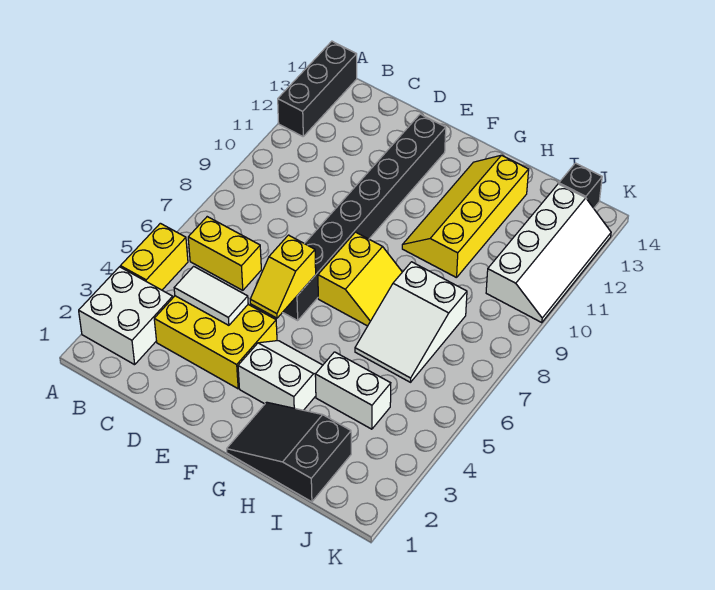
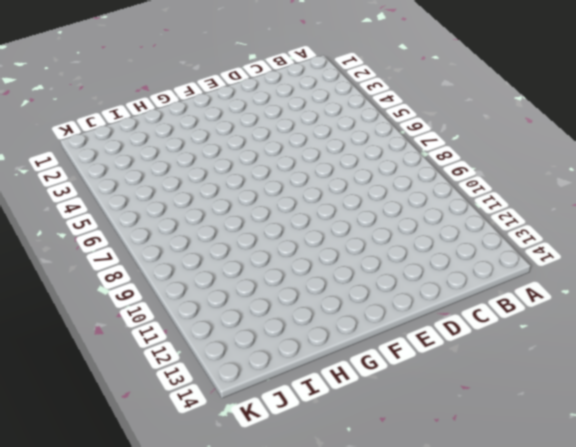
none -> white brick A2:B3 level 1
none -> yellow brick A4:A5 level 1
none -> black brick A12:A14 level 1

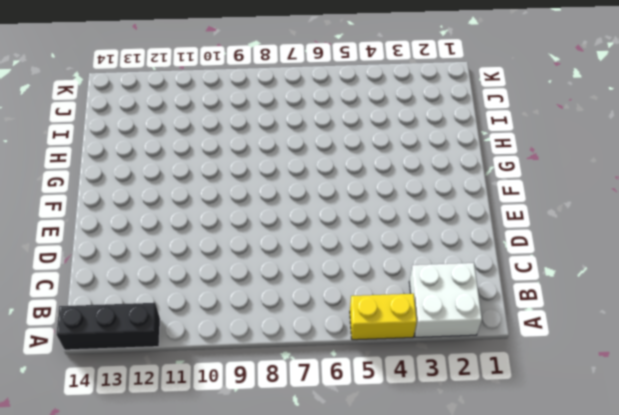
none -> yellow brick B6:C6 level 1
none -> yellow brick C3:E4 level 1
none -> black brick E6:E13 level 1

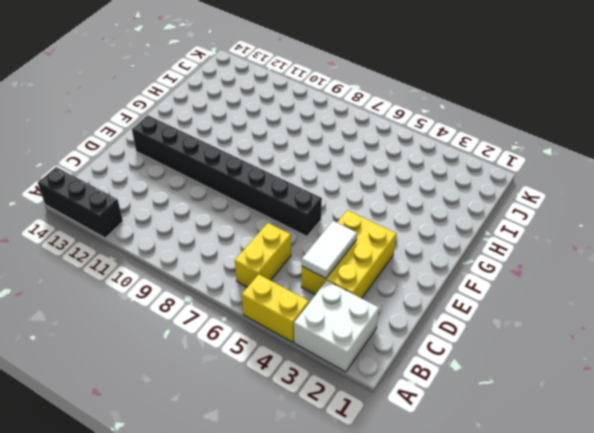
none -> white slope F3:G4 level 1 top 3
none -> yellow slope F7:G8 level 1 top F
none -> black slope G1:I2 level 1 top I

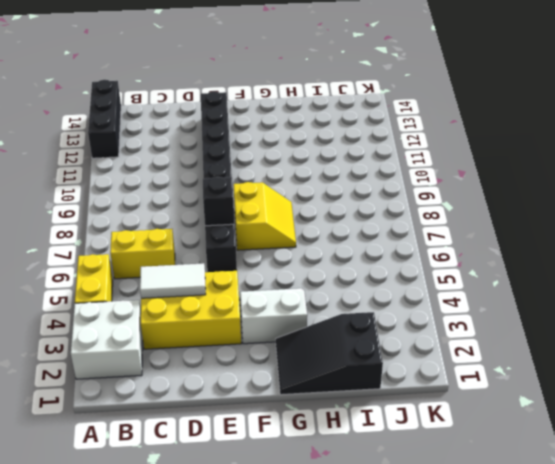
black brick E7 level 2 -> black brick J14 level 1
none -> yellow slope G10:H13 level 1 top H
none -> white brick H4:I4 level 1
none -> white slope H6:I8 level 1 top 8

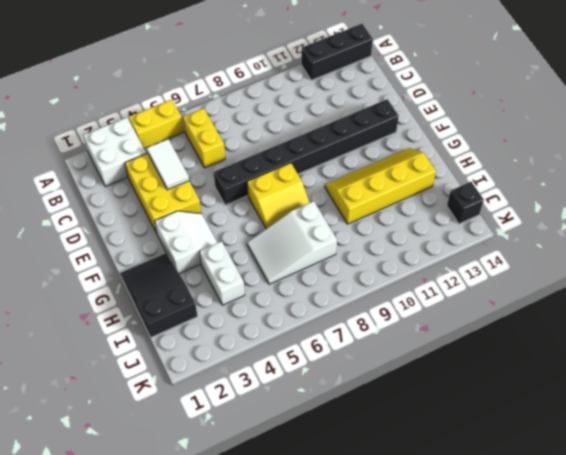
none -> white slope J10:K13 level 1 top J
none -> yellow slope E5:E6 level 2 top 6

